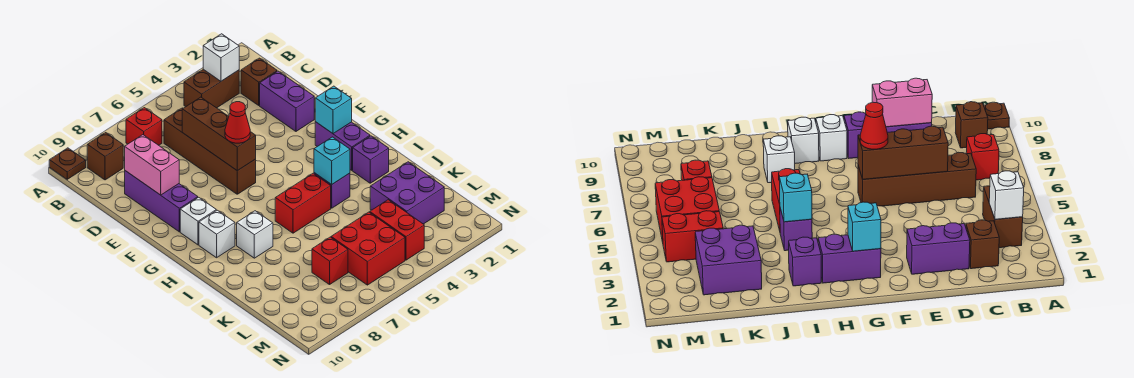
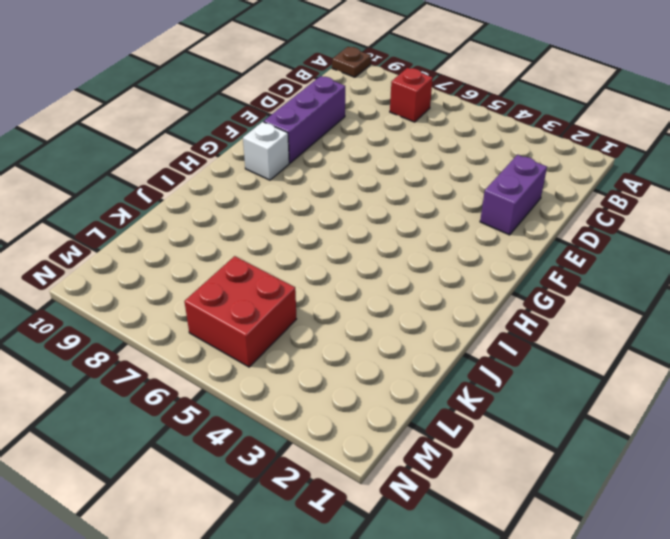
none -> brown brick B3:B4 level 1
none -> brown brick B9 level 1
none -> brown brick C2 level 1

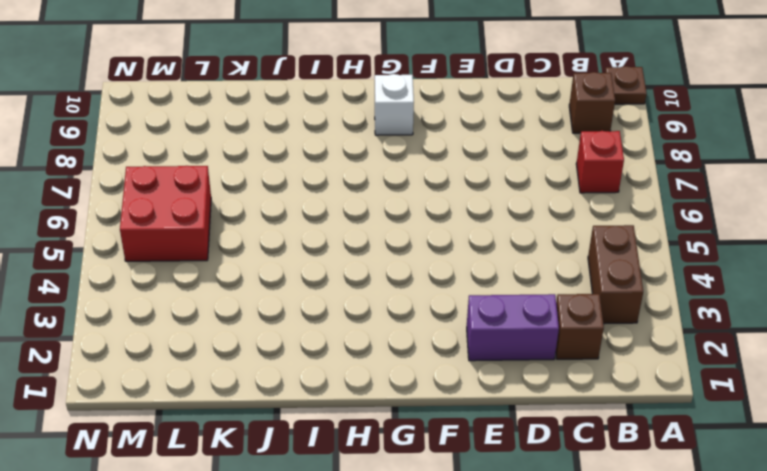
none -> brown brick C6:F6 level 1
none -> purple brick D9:F9 level 1
none -> purple brick G2:H2 level 1

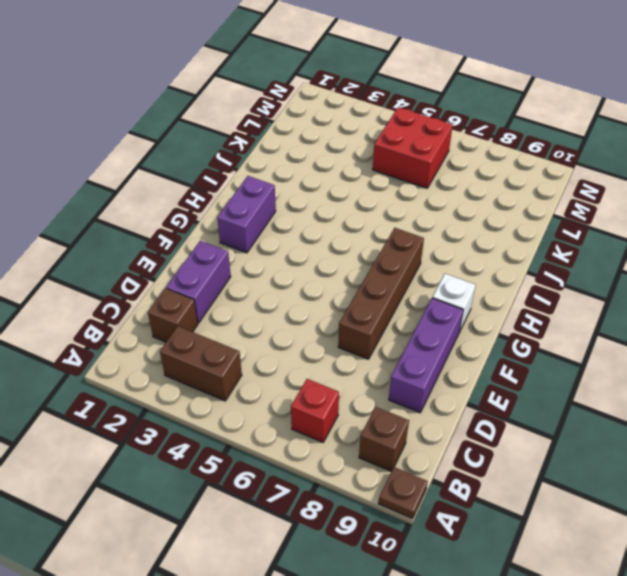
brown brick E7:H7 level 1 -> brown brick C6:F6 level 1
none -> white brick H9 level 1
none -> purple brick I2 level 1
none -> purple brick I4 level 1

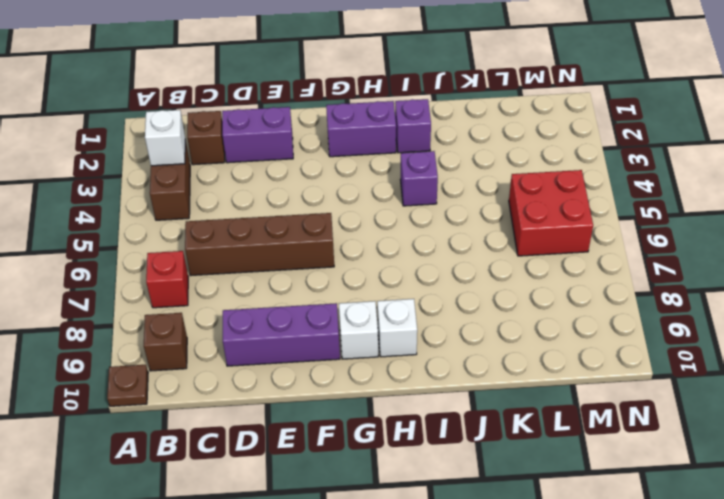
none -> red brick I5:I6 level 1
none -> white brick I8 level 1
none -> purple brick K2:L3 level 1

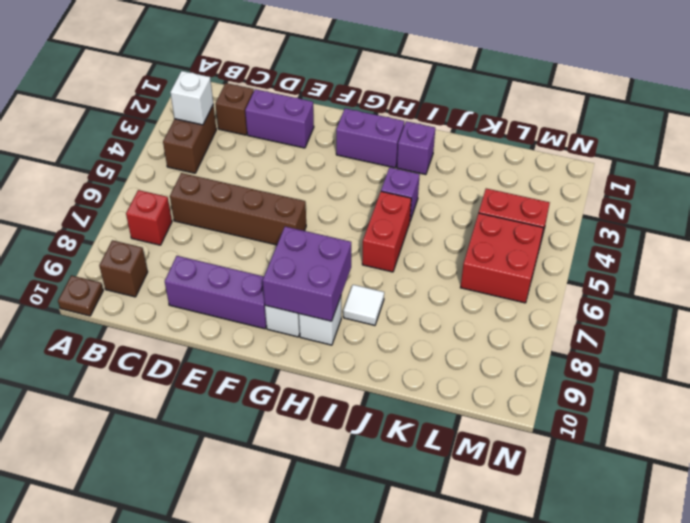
purple brick G8:H9 level 2 -> purple brick K2:L3 level 1
white tile I8 level 1 -> white brick I8 level 1
none -> red brick L7 level 1
none -> brown brick D6:F6 level 2
none -> pink brick D9:E9 level 2

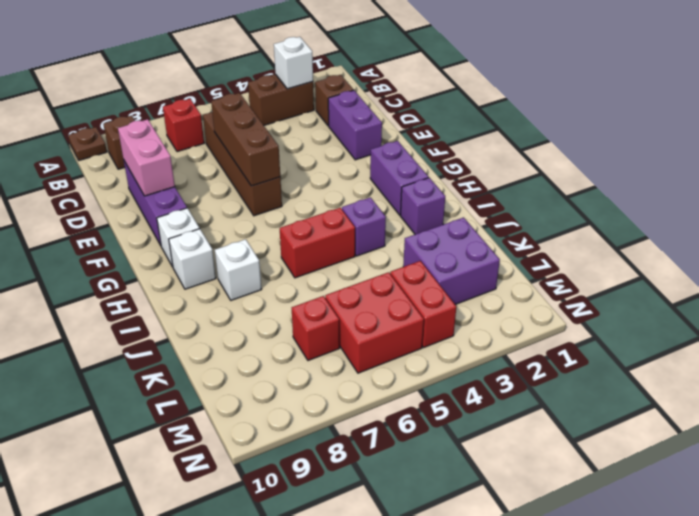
none -> cyan brick G2 level 2
none -> cyan brick I4 level 2
none -> red cone F6 level 3

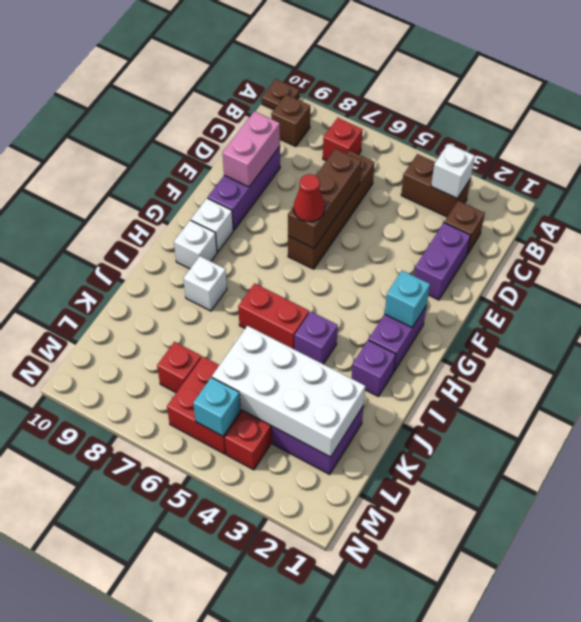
white brick K2:L5 level 2 -> none
cyan brick M5 level 2 -> cyan brick I4 level 2

